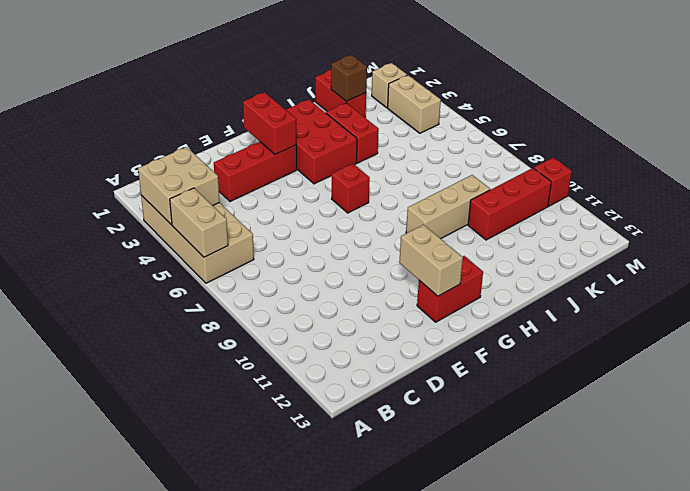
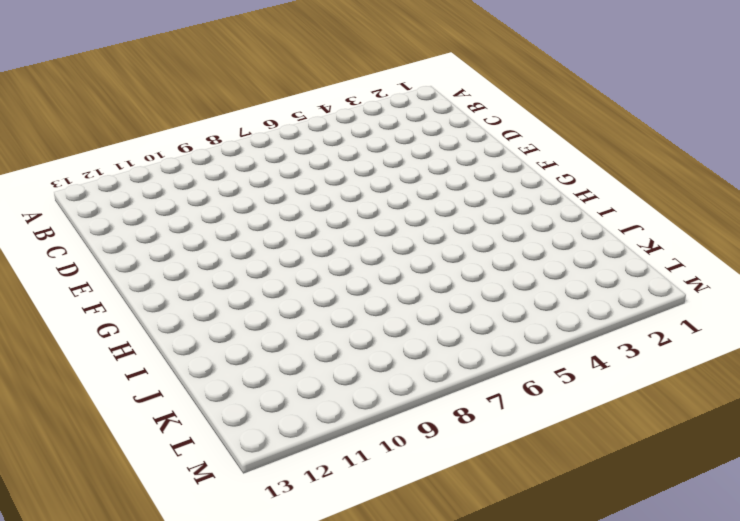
none -> tan brick A3:B6 level 1
none -> red brick D3:F3 level 1
none -> red brick F12:G12 level 1

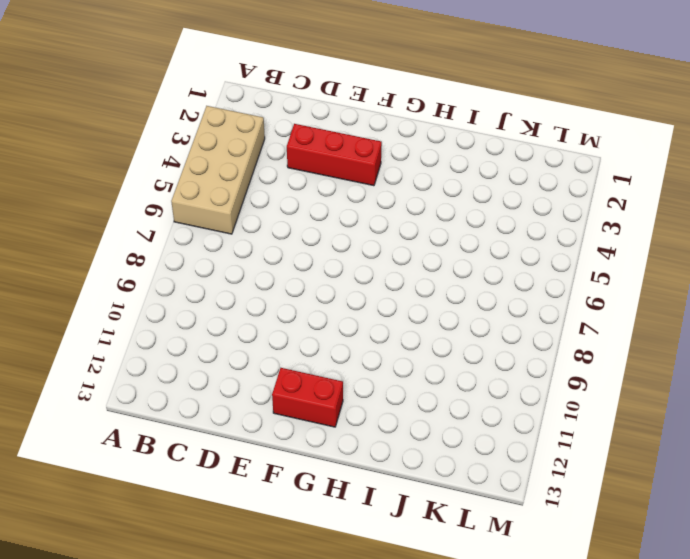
none -> red brick G2:H4 level 1
none -> red brick G6 level 1
none -> tan brick H9:J9 level 1

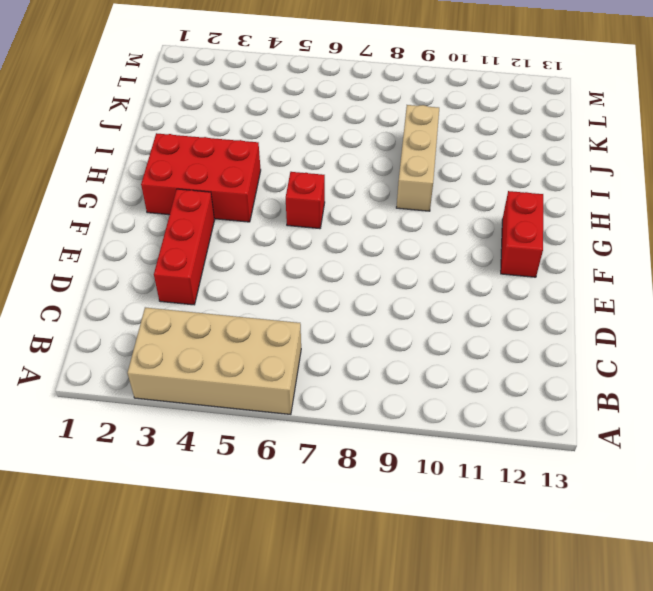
none -> red brick I3:I4 level 1
none -> red brick J1:J2 level 1
none -> red brick J10:L10 level 1

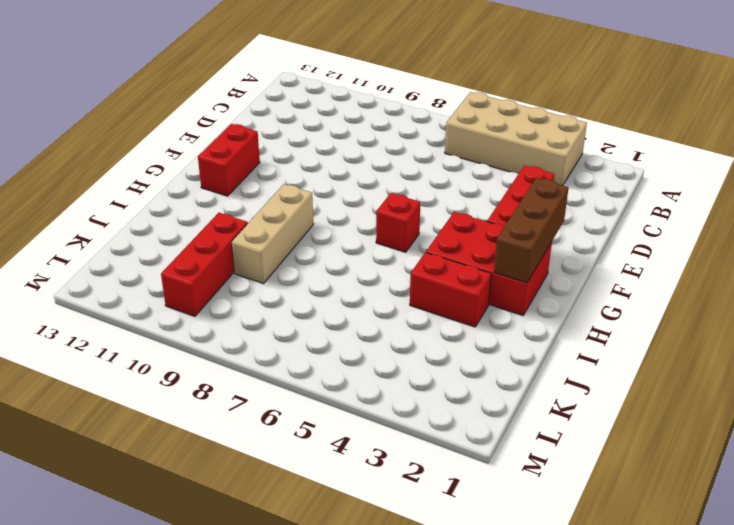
brown brick F2:H2 level 2 -> red brick F2:F3 level 2
none -> red brick J1:J2 level 1
none -> tan brick L2 level 1
none -> tan brick L3:L4 level 1

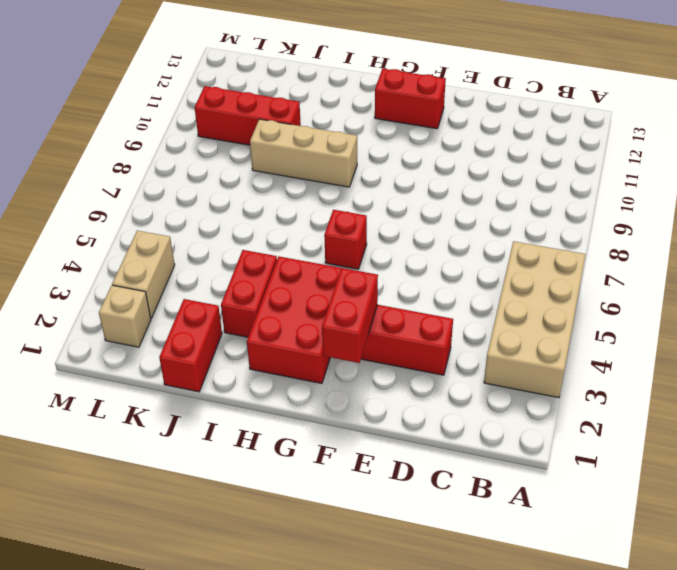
none -> red brick M10 level 1
none -> tan brick A3:B4 level 2
none -> tan brick A5:A6 level 2

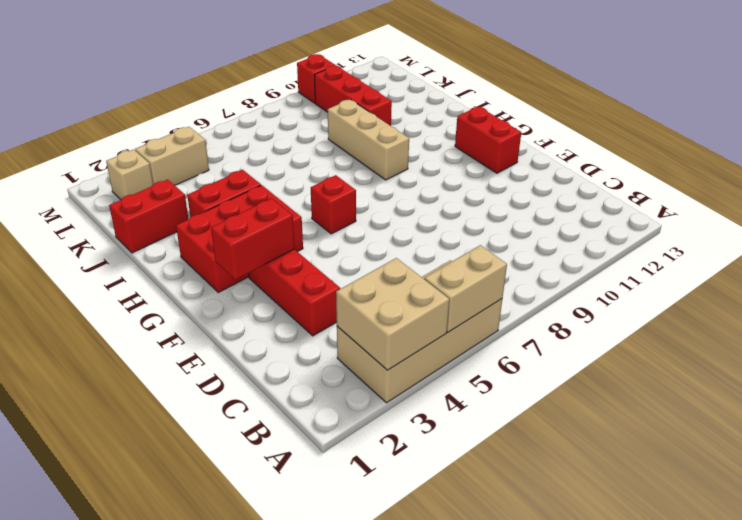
none -> tan brick F11:F12 level 2
none -> brown brick J2 level 2

